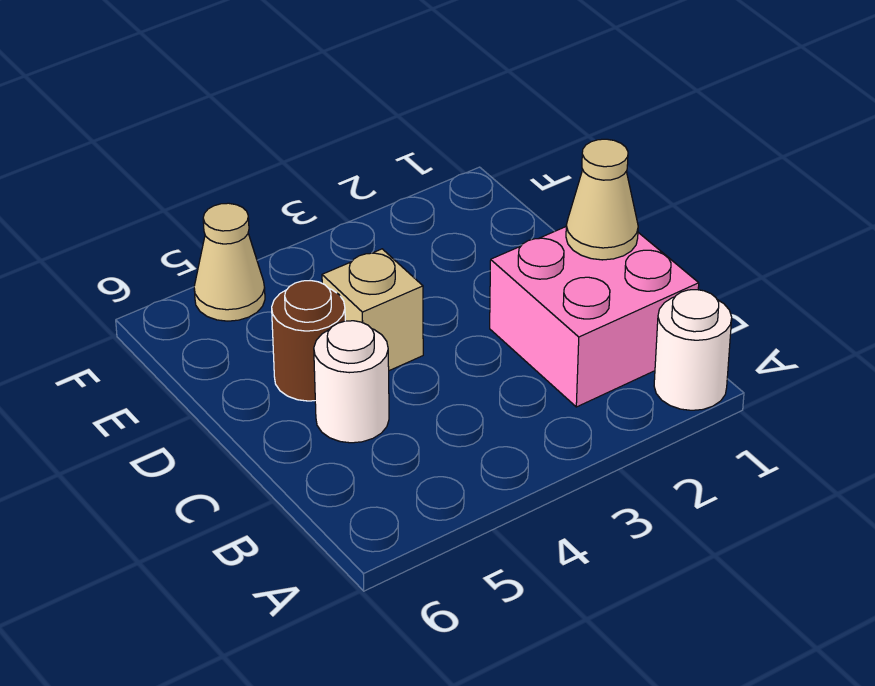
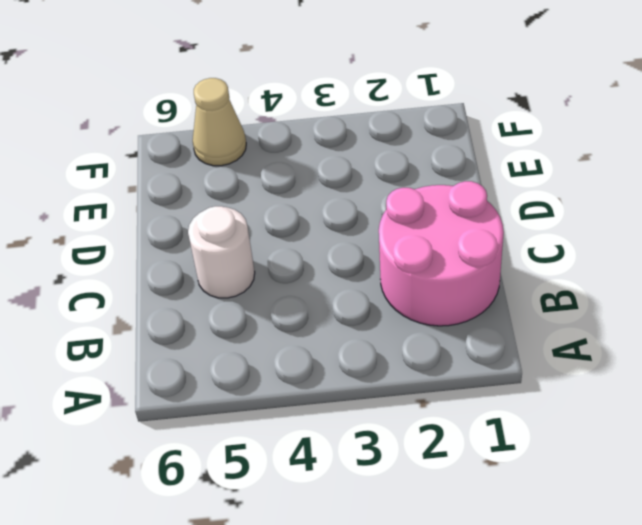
pink round brick B1:C2 level 1 -> pink brick B1:C2 level 1
none -> white round brick A1 level 1
none -> tan brick D4 level 1

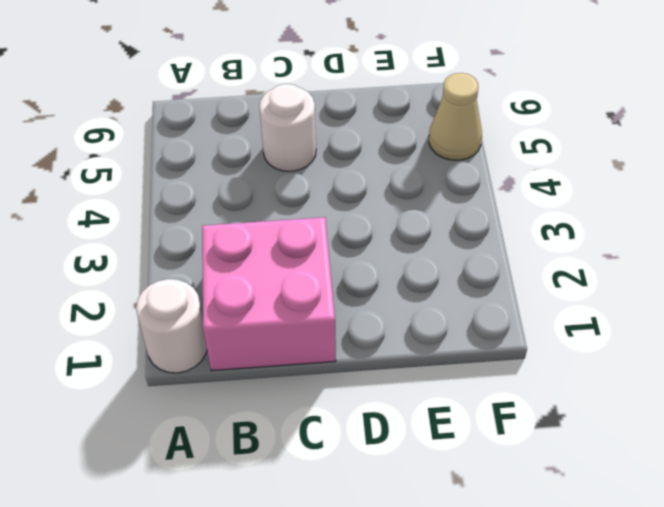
none -> tan brick D4 level 1
none -> brown round brick D5 level 1

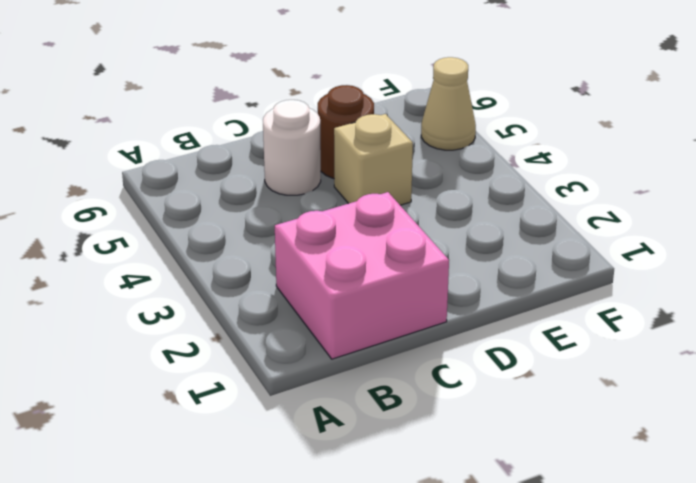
none -> white round brick A1 level 1
none -> tan cone C1 level 2

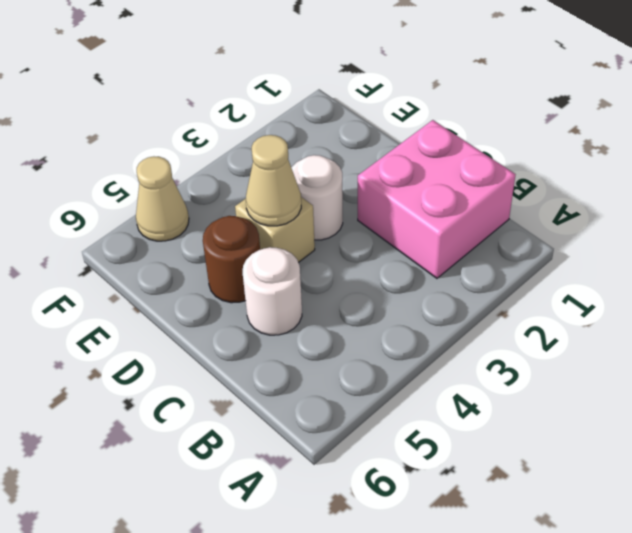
white round brick D3 level 1 -> white round brick A1 level 1
tan cone D4 level 2 -> tan cone C1 level 2

